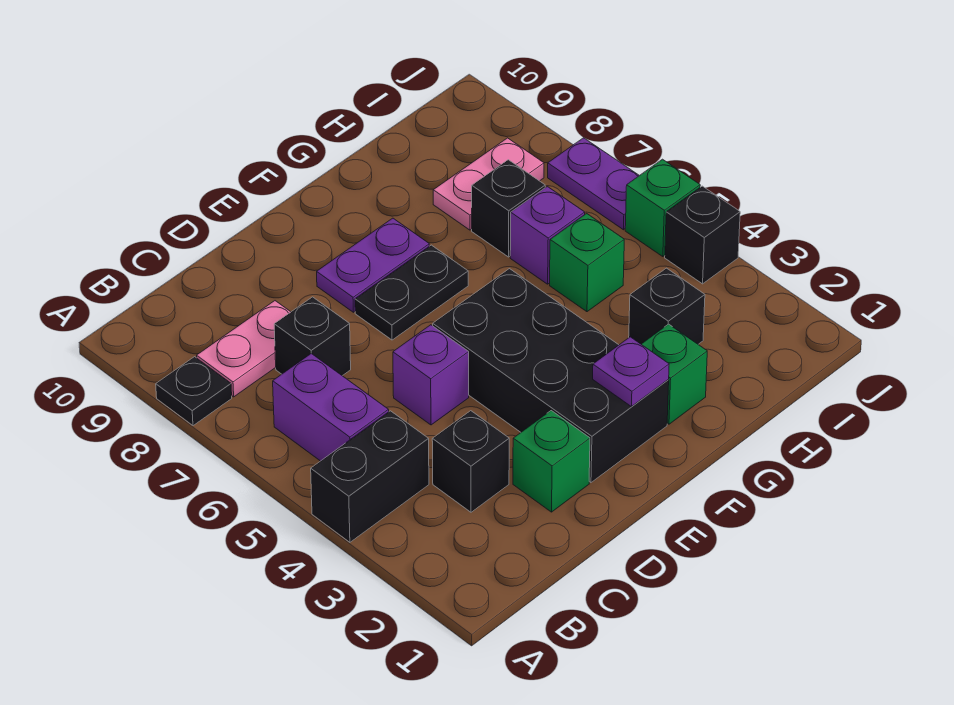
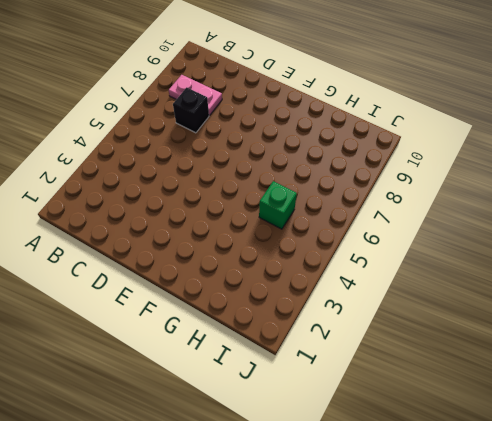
none -> black brick A4:B4 level 1
none -> black plate A8 level 1
none -> purple brick B5:B6 level 1

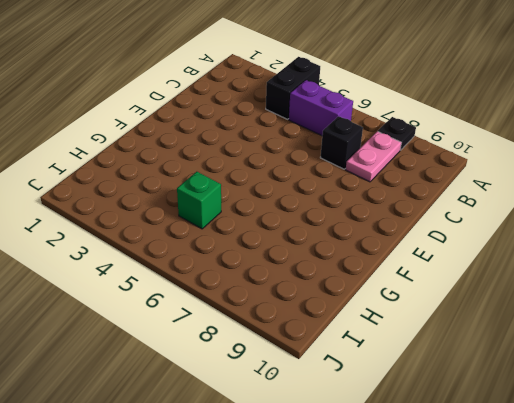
none -> black brick C3 level 1
none -> green brick D2 level 1
none -> purple brick D5 level 1

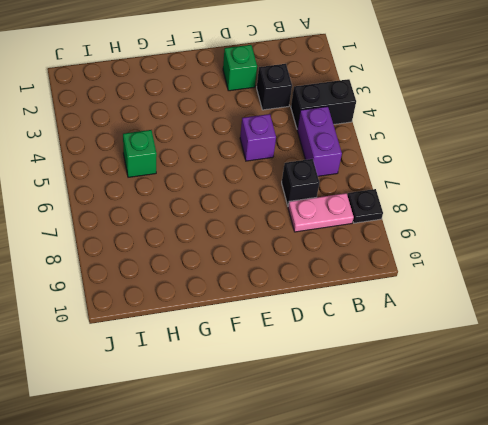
none -> black brick E2:F5 level 1
none -> black plate E7:F7 level 1
none -> purple plate E8:F8 level 1

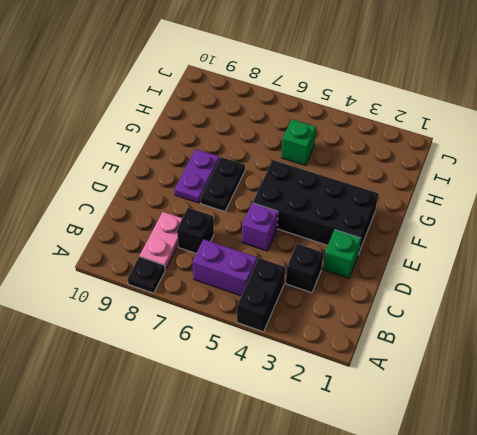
none -> green brick G2 level 1
none -> black brick H3 level 1
none -> purple brick H6 level 1

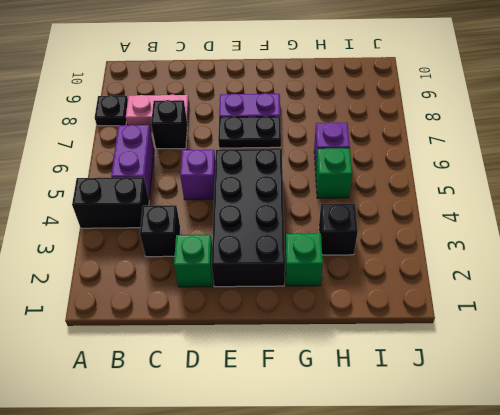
none -> black brick H7 level 1
none -> pink plate H8:I8 level 1
none -> black brick J4 level 1

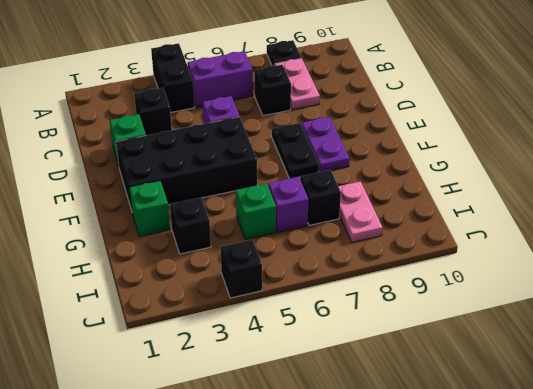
none -> green brick J5 level 1
none -> purple plate J6:J7 level 1
none -> purple plate F2 level 2

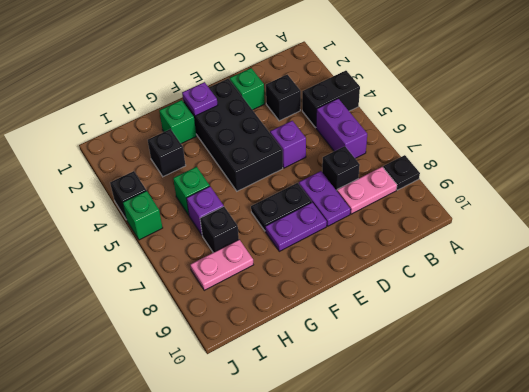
purple plate D7:D8 level 1 -> purple plate J6:J7 level 1

